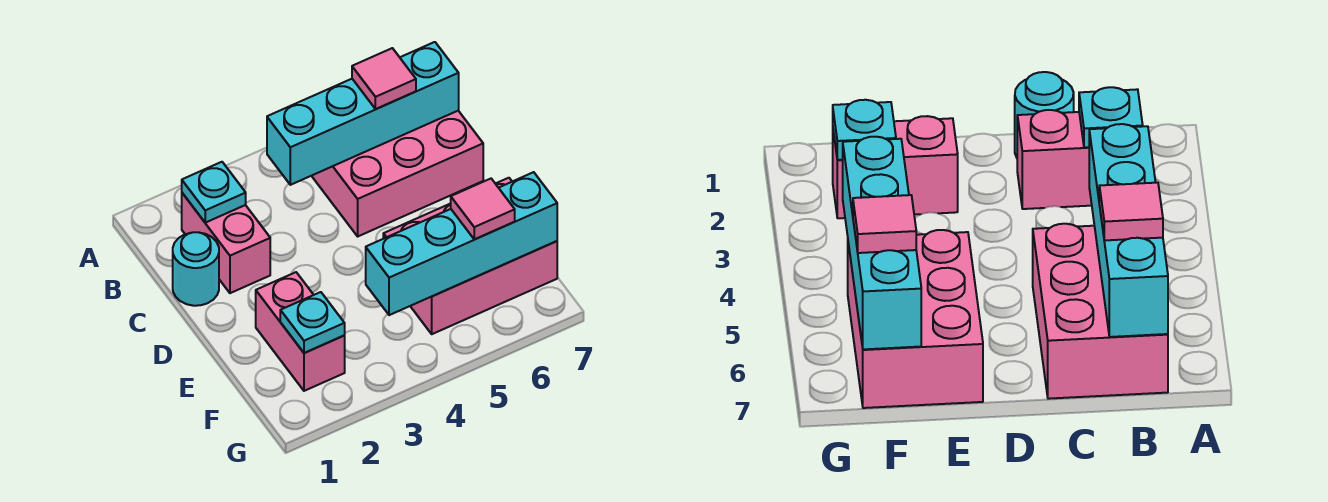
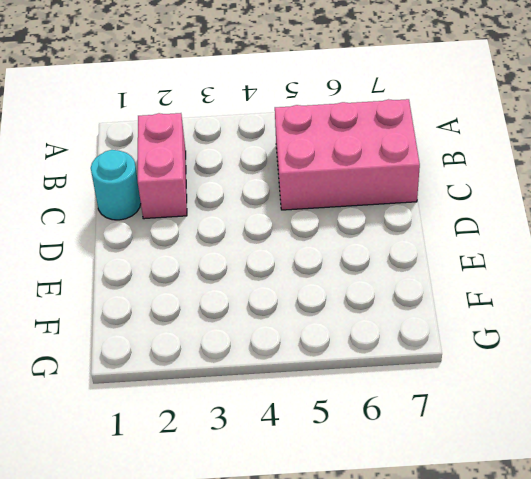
none -> pink brick E2:F2 level 1
none -> pink brick E5:F7 level 1

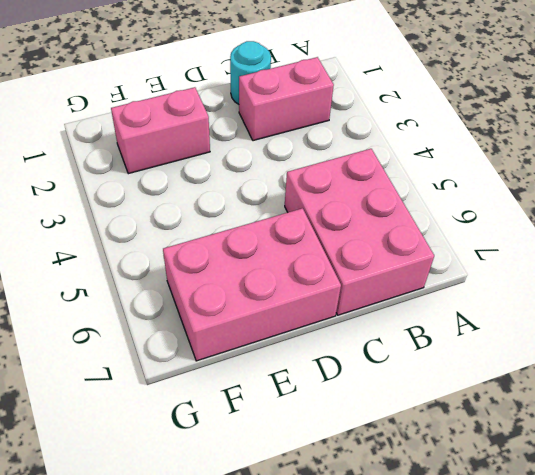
pink brick D6:F7 level 1 -> pink brick E5:F7 level 1
none -> cyan plate B2 level 2
none -> cyan brick B4:B7 level 2

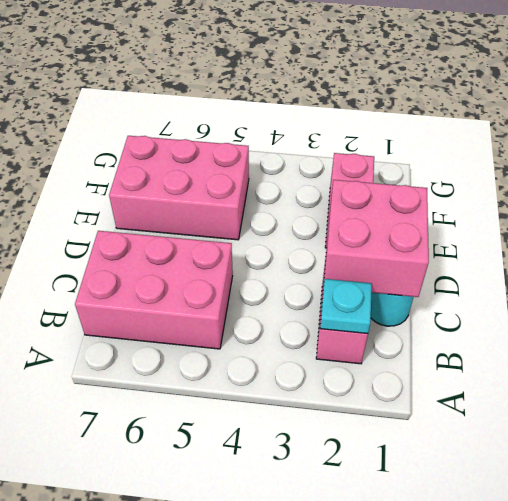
pink brick C1:D2 level 2 -> none
none -> cyan brick B4:B7 level 2
none -> cyan plate F2 level 2

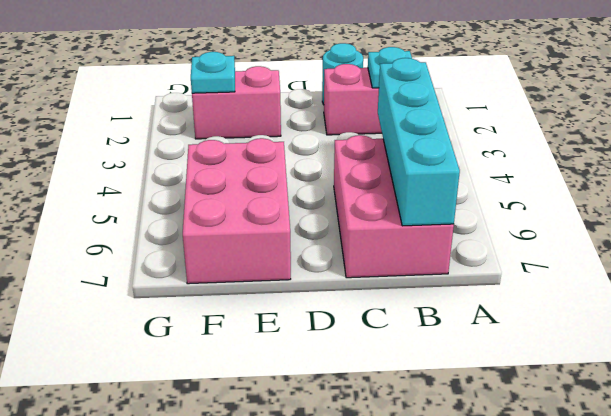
none -> cyan brick F4:F7 level 2
none -> pink tile B6 level 3

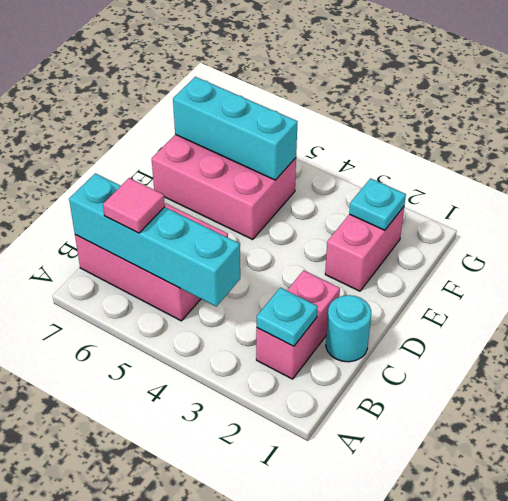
cyan brick F5:F7 level 2 -> cyan brick F4:F7 level 2
none -> pink tile F6 level 3

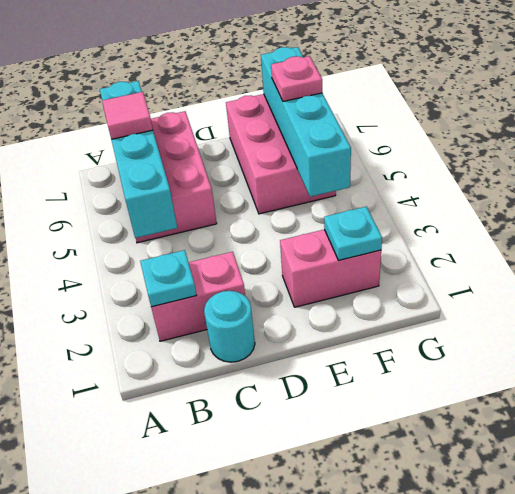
pink plate F6 level 3 -> pink tile F6 level 3

